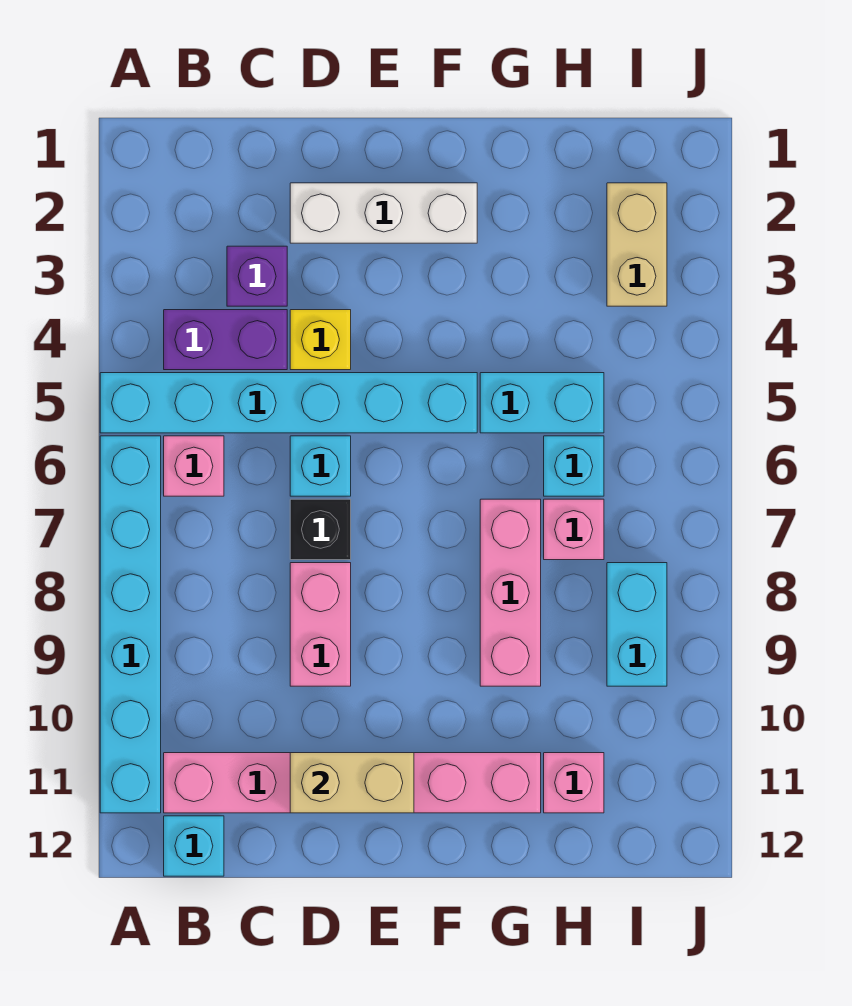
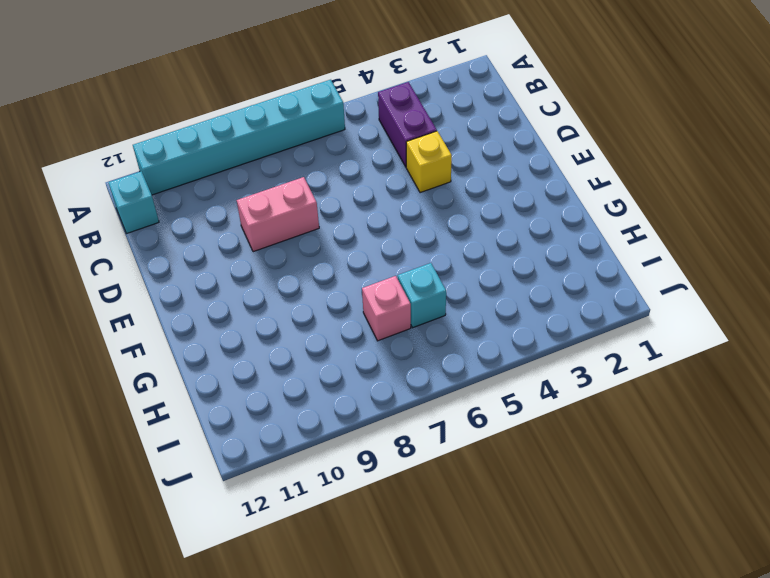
none -> cyan brick A5:F5 level 1
none -> pink brick B6 level 1
none -> pink brick B11:G11 level 1

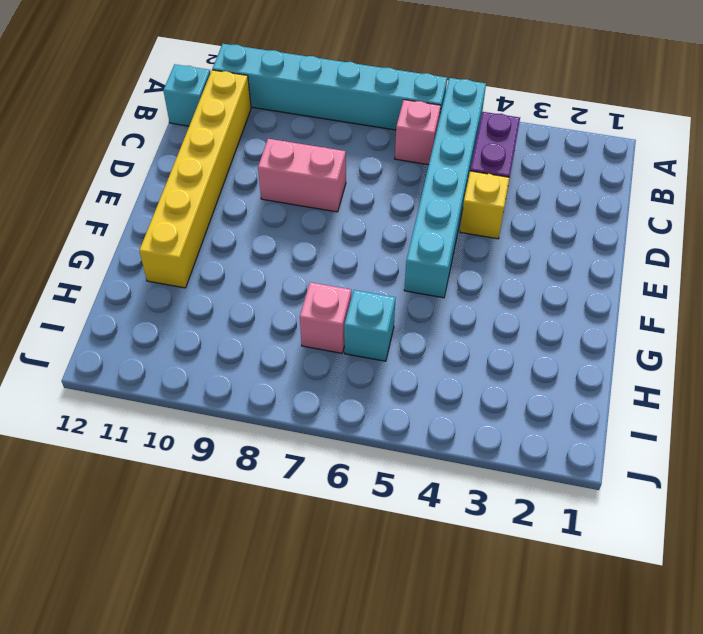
yellow brick B11:G11 level 1 -> pink brick B11:G11 level 1
none -> purple brick C3 level 1
none -> white brick D2:F2 level 1
none -> cyan brick D6 level 1

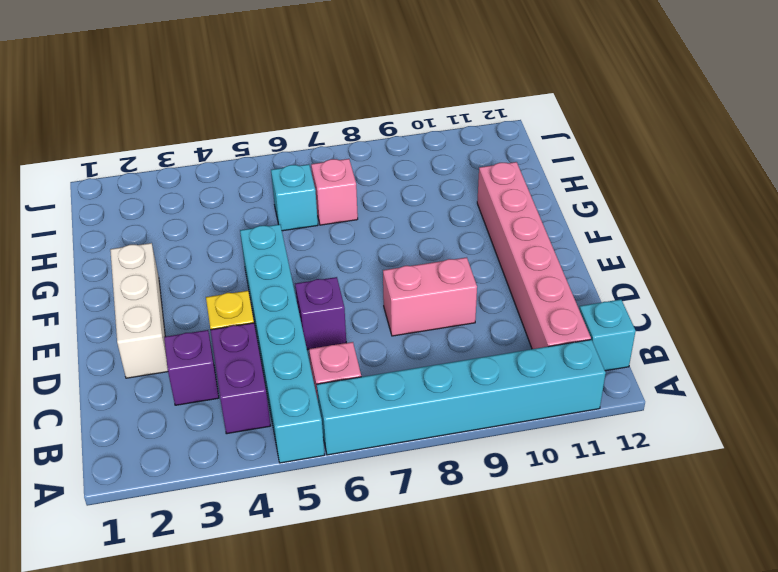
purple brick D6 level 1 -> cyan brick D6 level 1
none -> black brick D7 level 1
none -> cyan brick G5:H5 level 1
none -> pink brick G7:G9 level 1

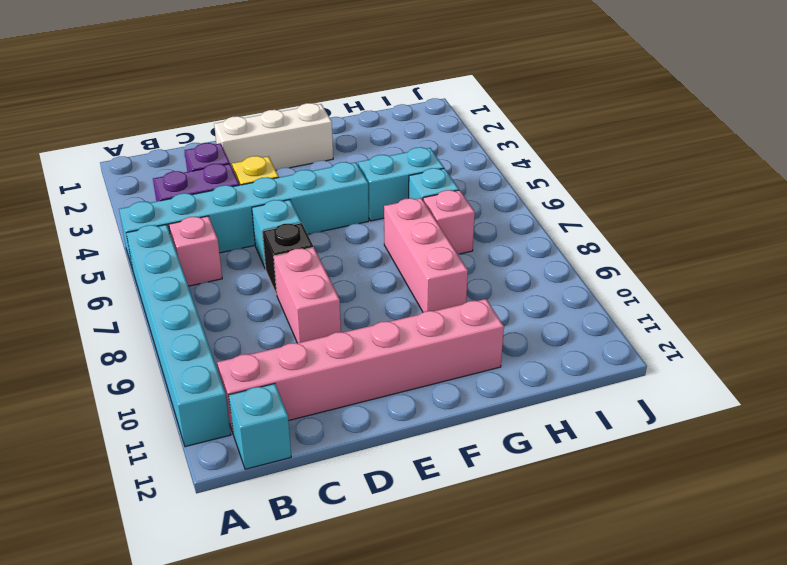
none -> pink brick H11 level 1
none -> tan brick I2:I3 level 1
none -> cyan brick I8:I9 level 1

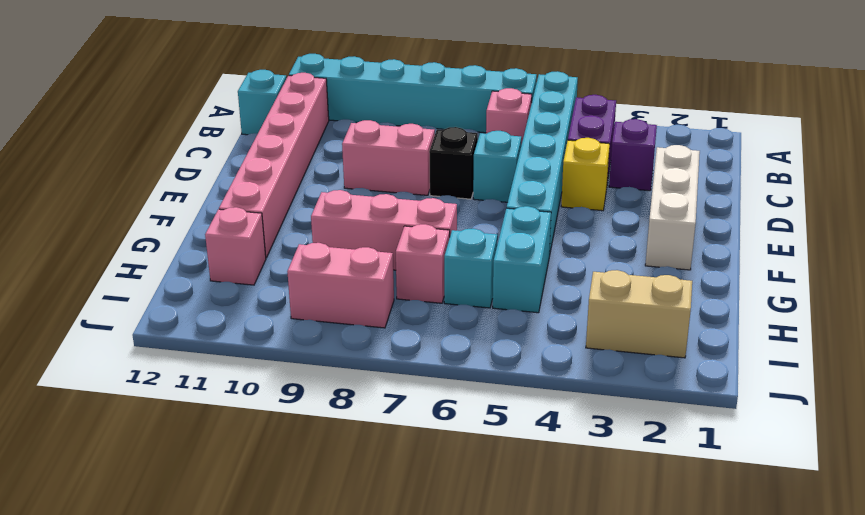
pink brick I8:I9 level 1 -> cyan brick I8:I9 level 1
none -> tan brick D11:E11 level 2

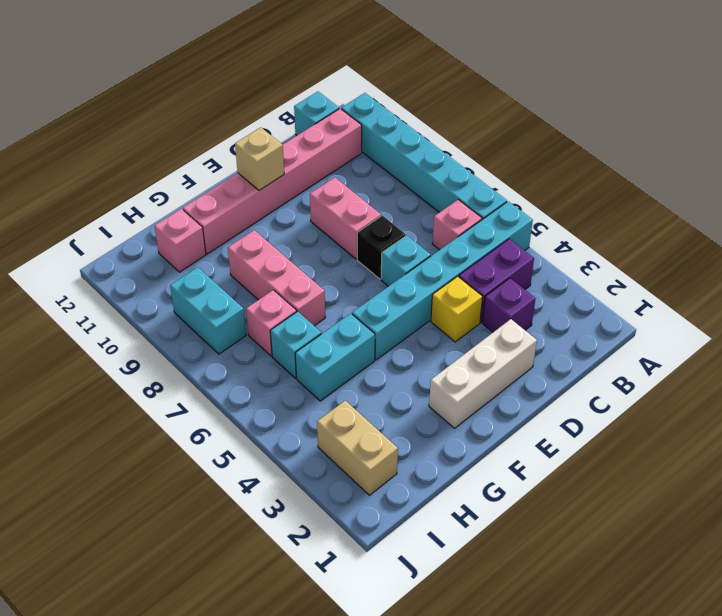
tan brick E11 level 2 -> tan brick D11:E11 level 2

